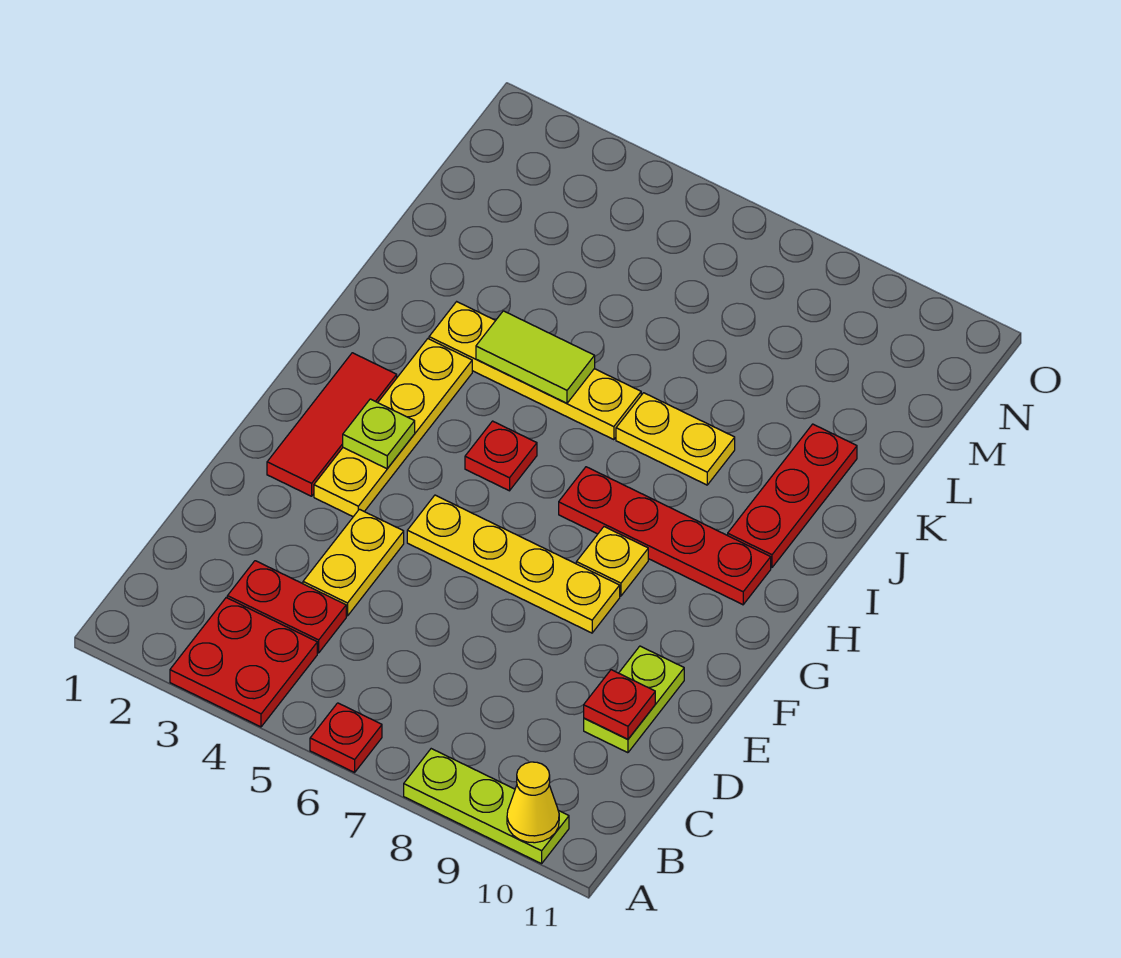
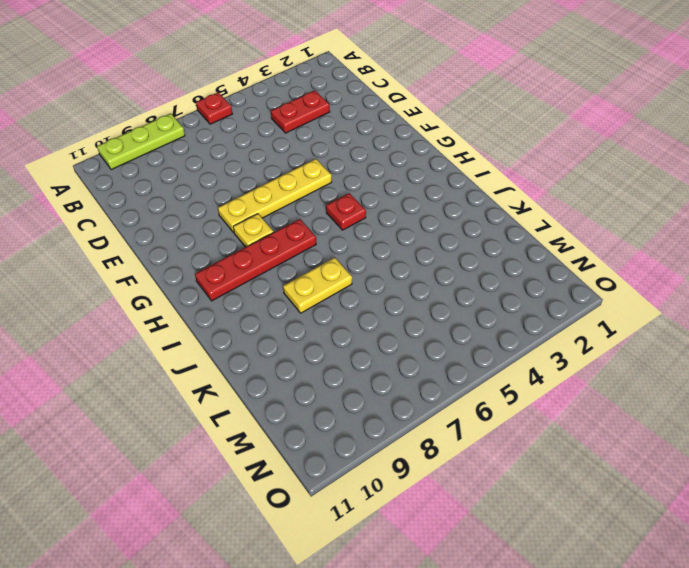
none -> red plate A3:B4 level 1
none -> yellow plate D4:E4 level 1
none -> lime plate D10:E10 level 1

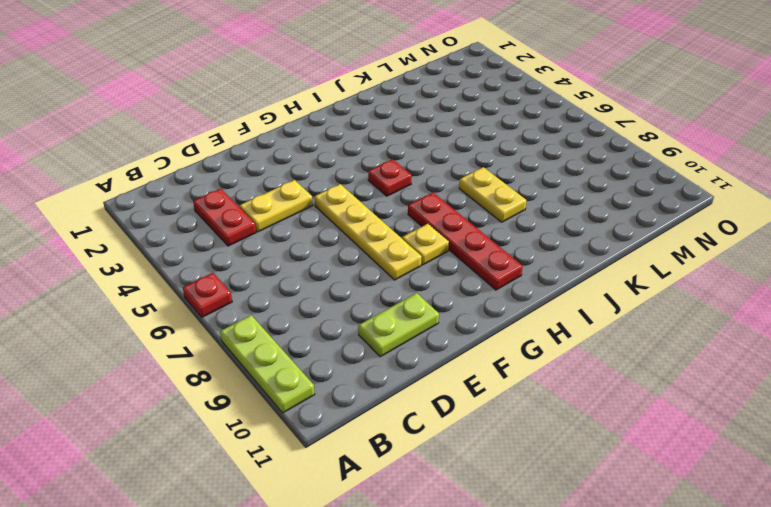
none -> red plate A3:B4 level 1
none -> red tile F2:H2 level 1
none -> yellow plate F3:I3 level 1

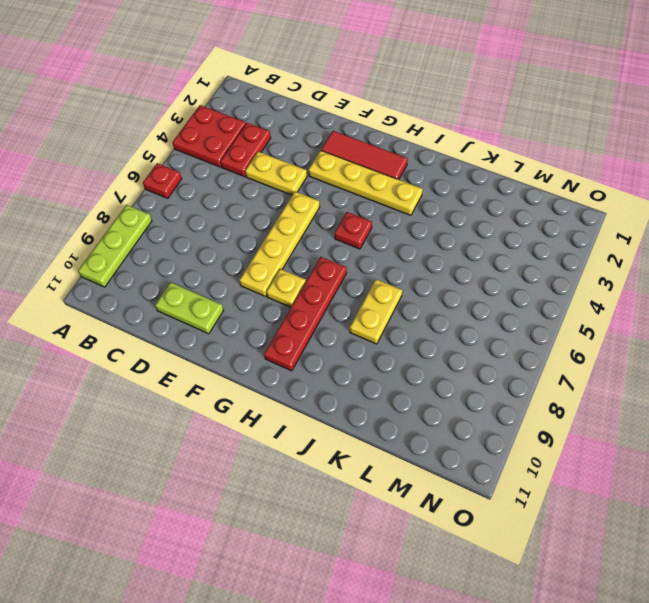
none -> red plate I10:K10 level 1
none -> yellow plate J3:J6 level 1
none -> yellow cone A10 level 2

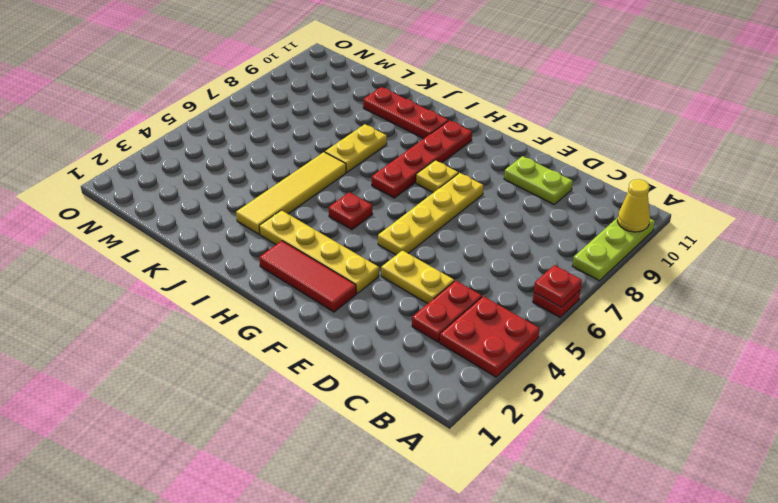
red plate A6 level 2 -> red plate D10 level 2
yellow tile J3:J6 level 1 -> yellow plate J3:J6 level 1
none -> lime plate G3 level 2
none -> lime tile J4:J5 level 2

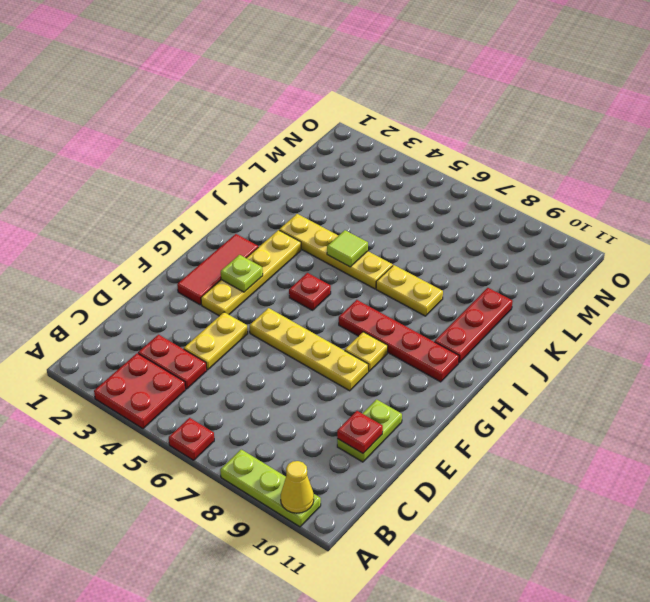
lime tile J5 level 2 -> lime tile J4:J5 level 2

